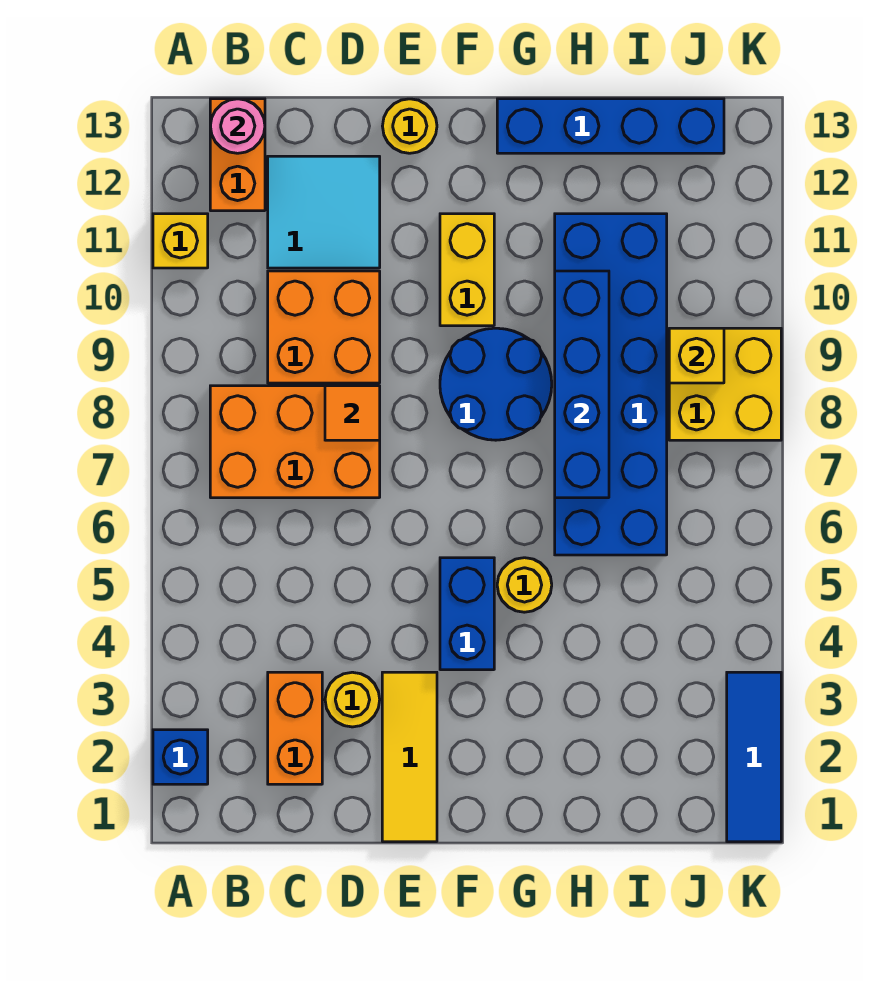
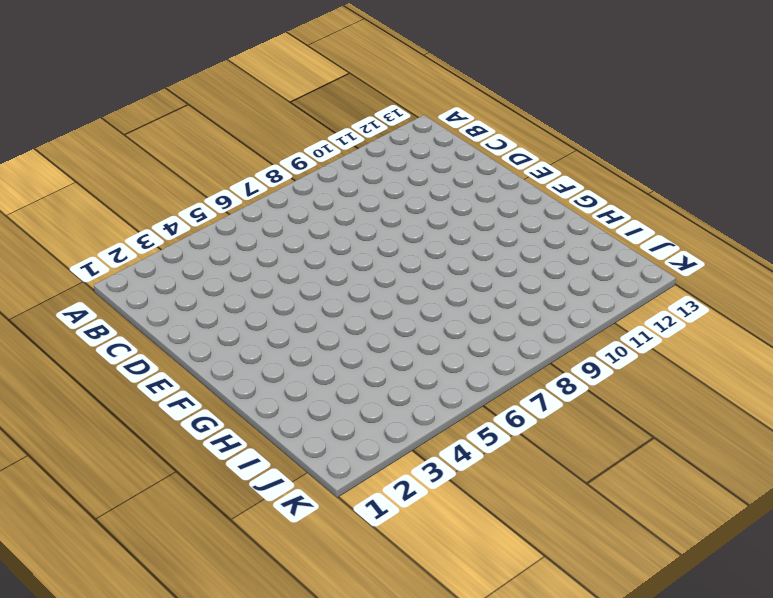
none -> blue brick A2 level 1
none -> yellow brick A11 level 1
none -> orange brick B7:D8 level 1

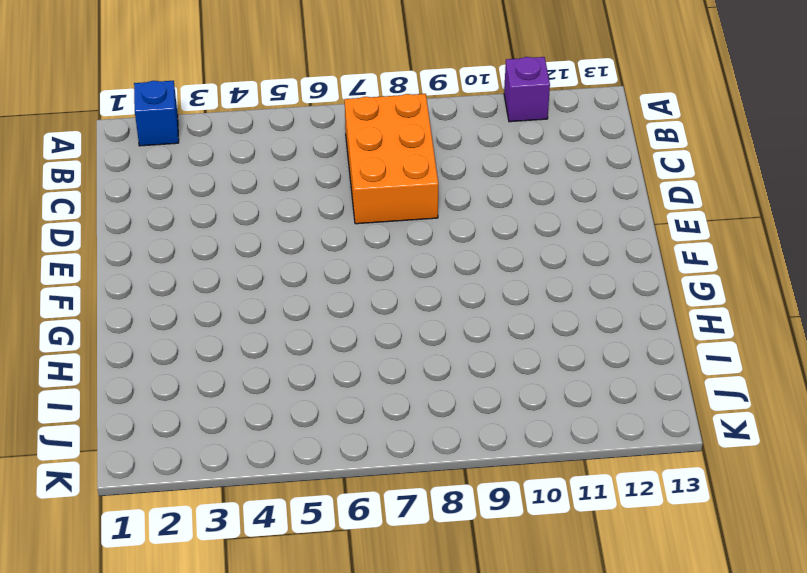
purple brick A11 level 1 -> yellow brick A11 level 1
none -> orange brick B12:B13 level 1
none -> orange brick C2:C3 level 1
none -> orange brick C9:D10 level 1

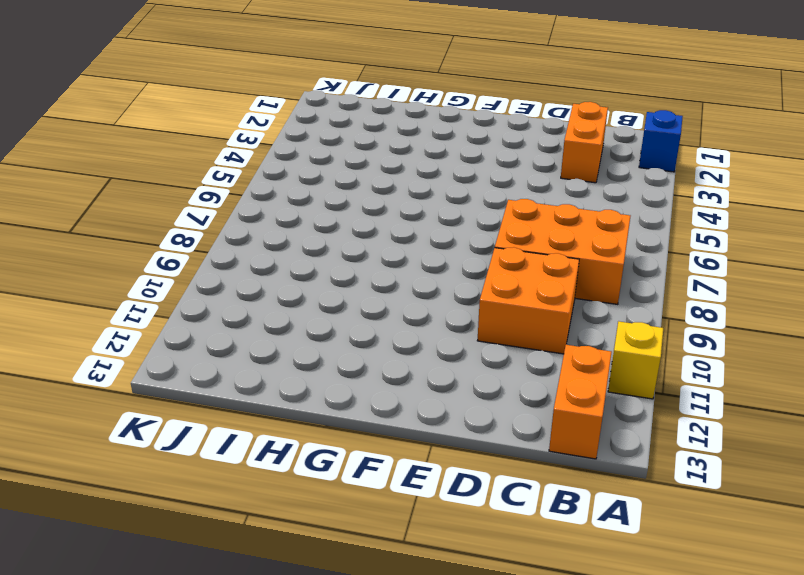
none -> cyan tile C11:D12 level 1
none -> yellow round brick D3 level 1
none -> yellow tile E1:E3 level 1

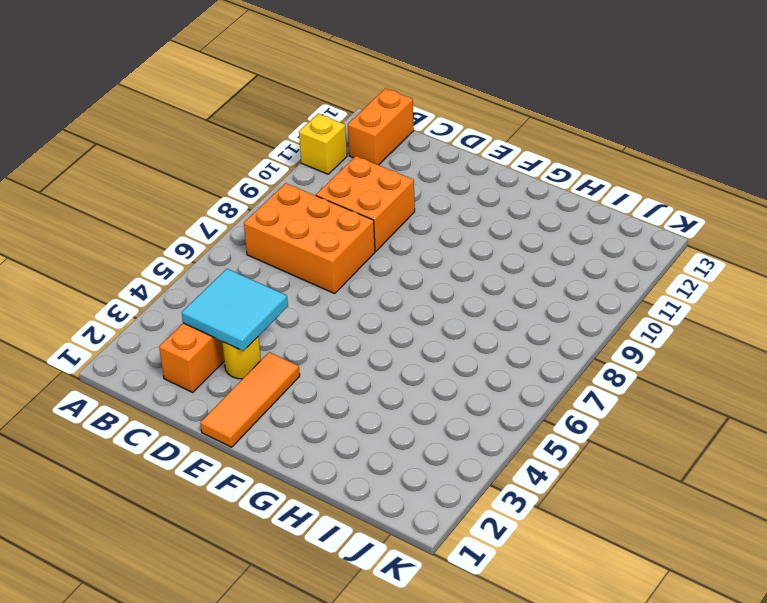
cyan tile C3:D4 level 2 -> cyan tile C11:D12 level 1
orange tile E1:E3 level 1 -> yellow tile E1:E3 level 1
none -> blue brick A2 level 1
none -> yellow round brick E13 level 1
none -> blue brick F4:F5 level 1

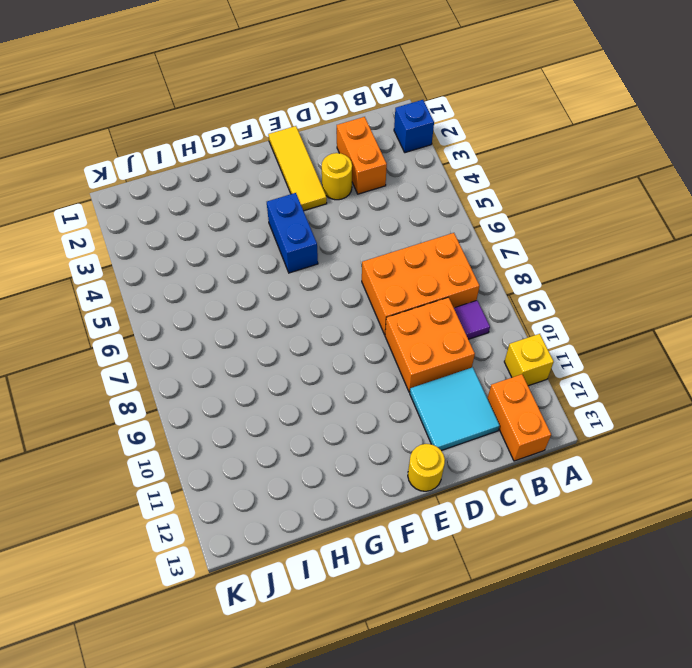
purple tile B9 level 1 -> none
none -> blue round brick F8:G9 level 1
none -> yellow brick F10:F11 level 1
none -> yellow round brick G5 level 1

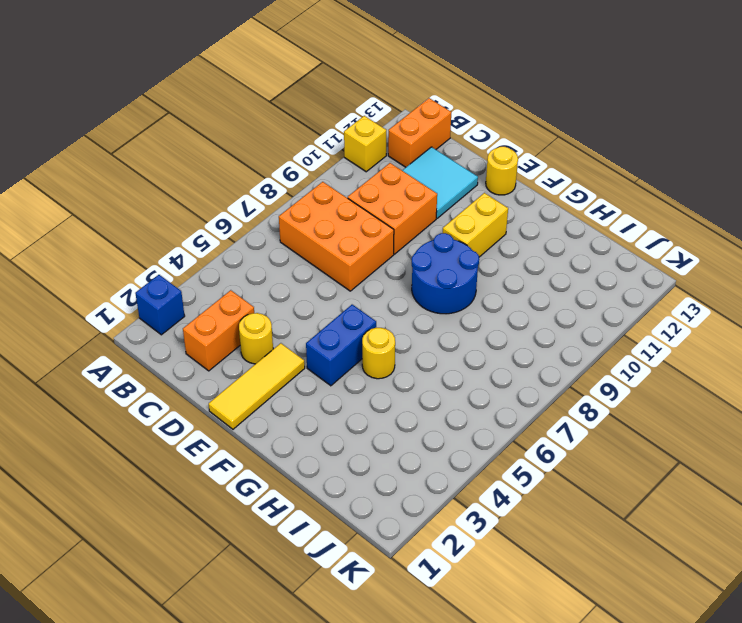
none -> blue brick G13:J13 level 1
none -> blue brick H6:I11 level 1
none -> yellow brick J8:K9 level 1

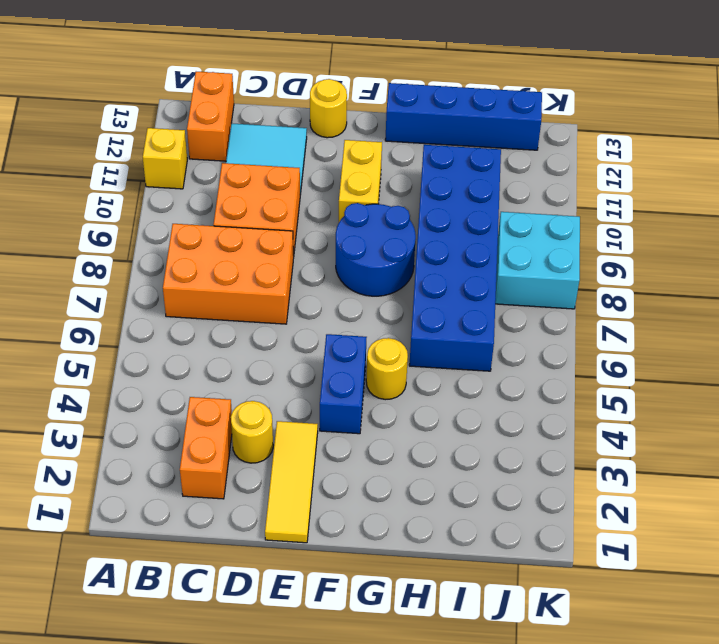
cyan brick J8:K9 level 1 -> yellow brick J8:K9 level 1
none -> blue brick A2 level 1
none -> blue tile K1:K3 level 1
none -> pink round brick B13 level 2

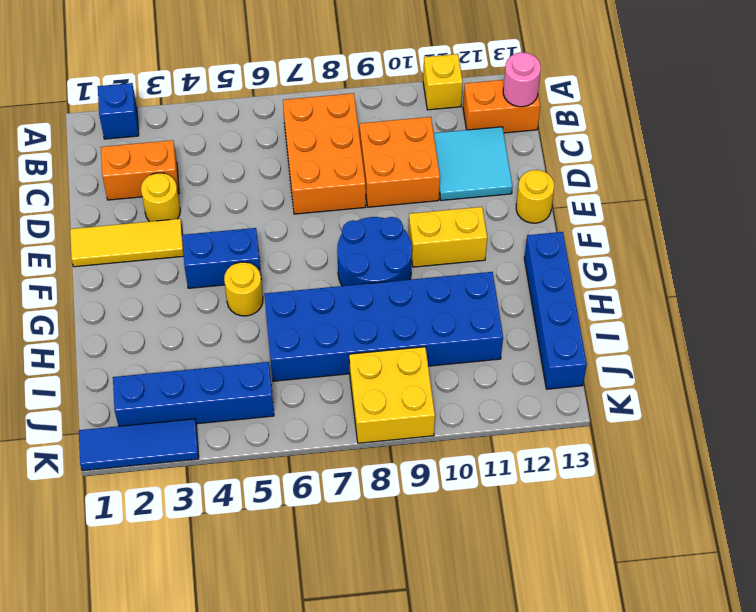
blue brick J2:J5 level 1 -> blue brick H7:H10 level 2
none -> orange tile D8 level 2
none -> yellow brick J9 level 2

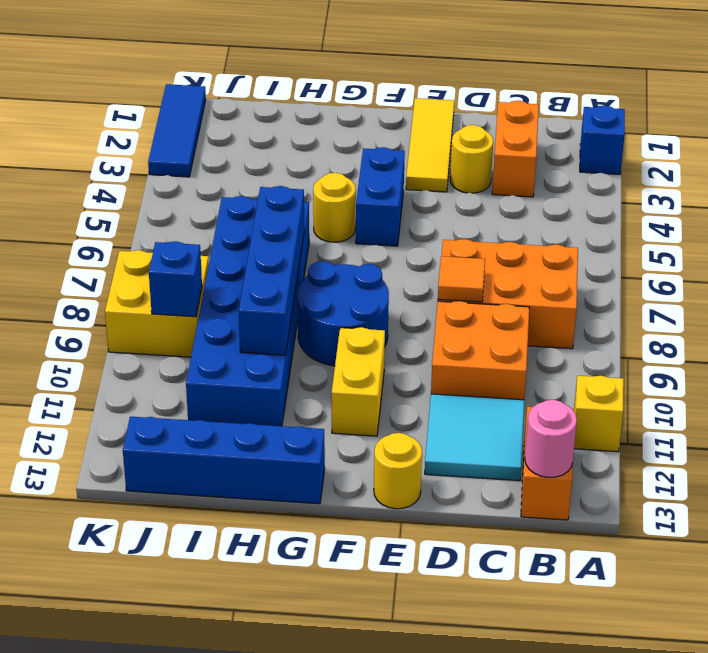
blue brick J9 level 2 -> yellow brick J9 level 2

